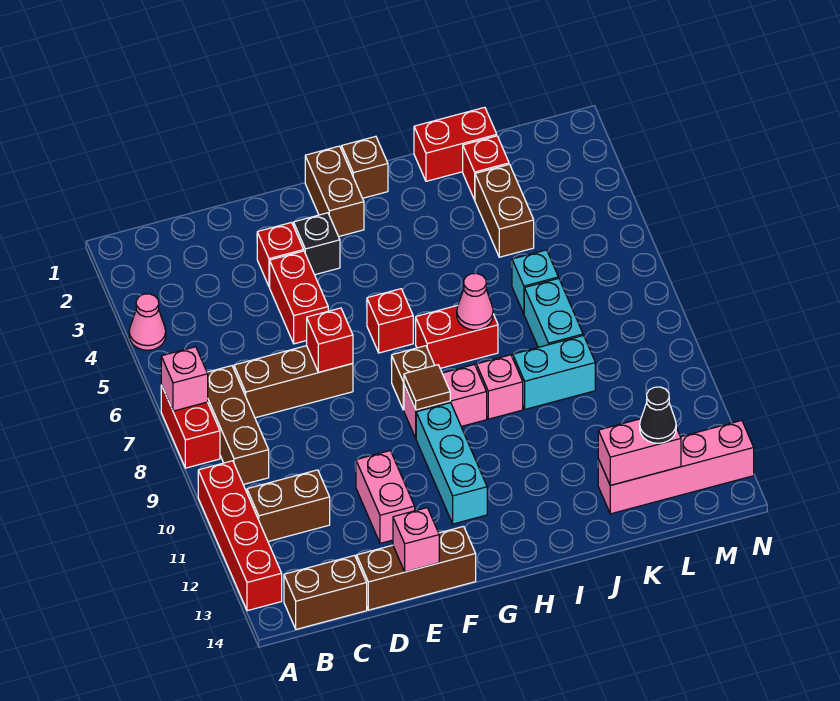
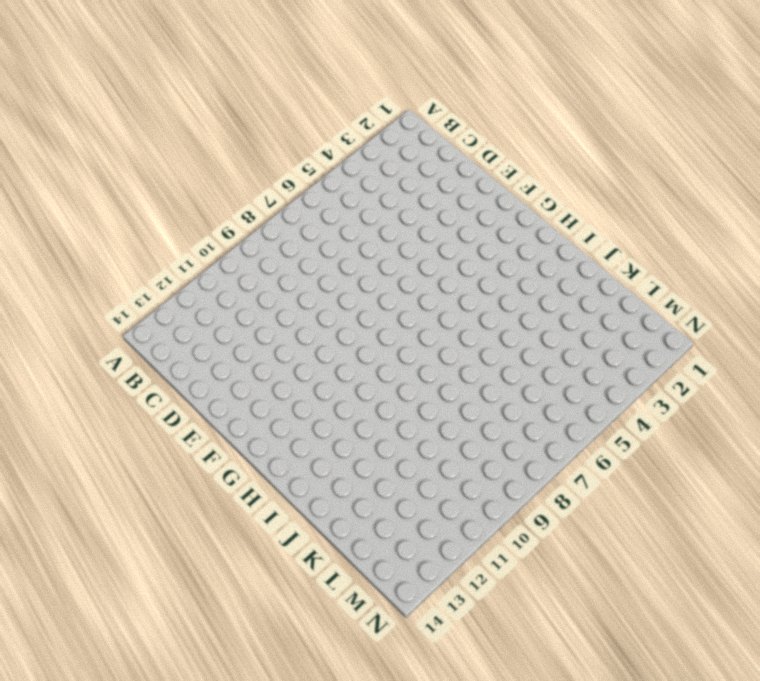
none -> pink cone A4 level 1
none -> red brick A7:A8 level 1
none -> red brick A10:A13 level 1
none -> brown brick B7:B9 level 1

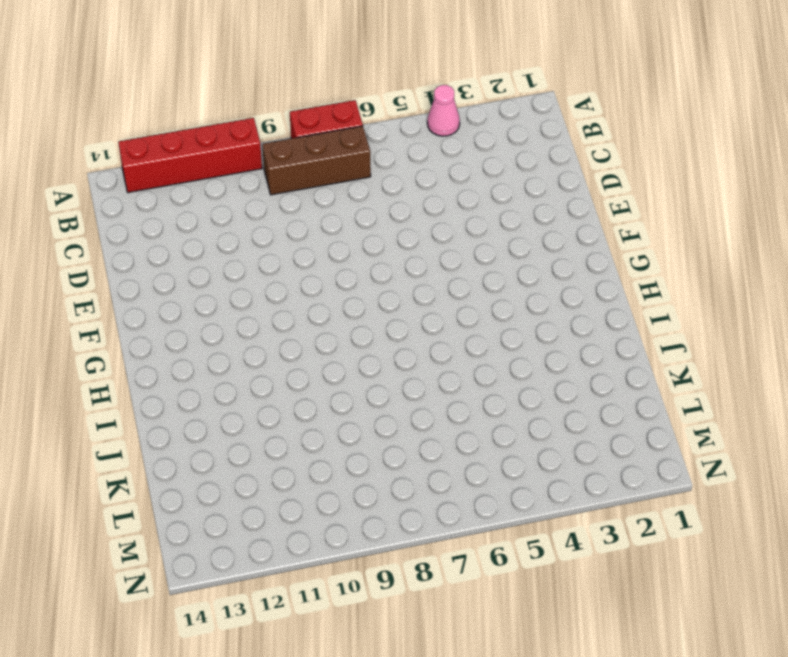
none -> brown brick B11:C11 level 1
none -> brown brick B14:C14 level 1
none -> brown brick C7:E7 level 1
none -> brown brick D14:F14 level 1

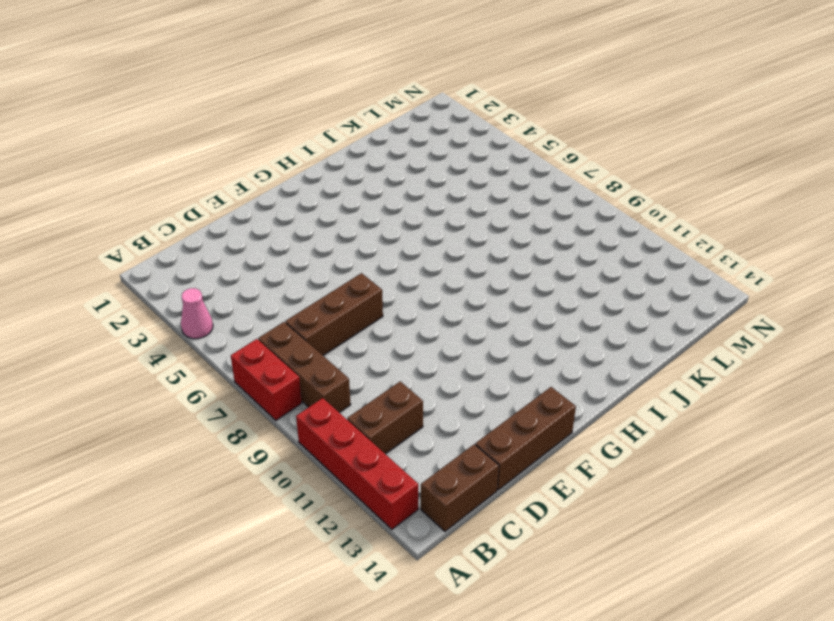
none -> red brick E3 level 1
none -> red brick E4:E5 level 1
none -> pink brick E11:E12 level 1
none -> black brick F3 level 1

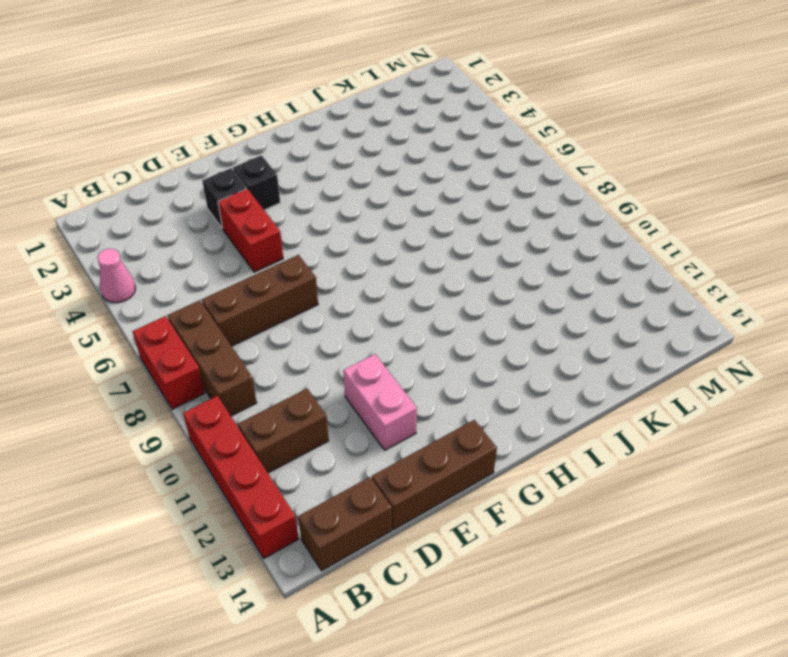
black brick E3 level 1 -> red brick E3 level 1
none -> brown brick G1:G2 level 1
none -> red brick G6 level 1
none -> brown brick G8 level 1
none -> pink brick G9:H9 level 1

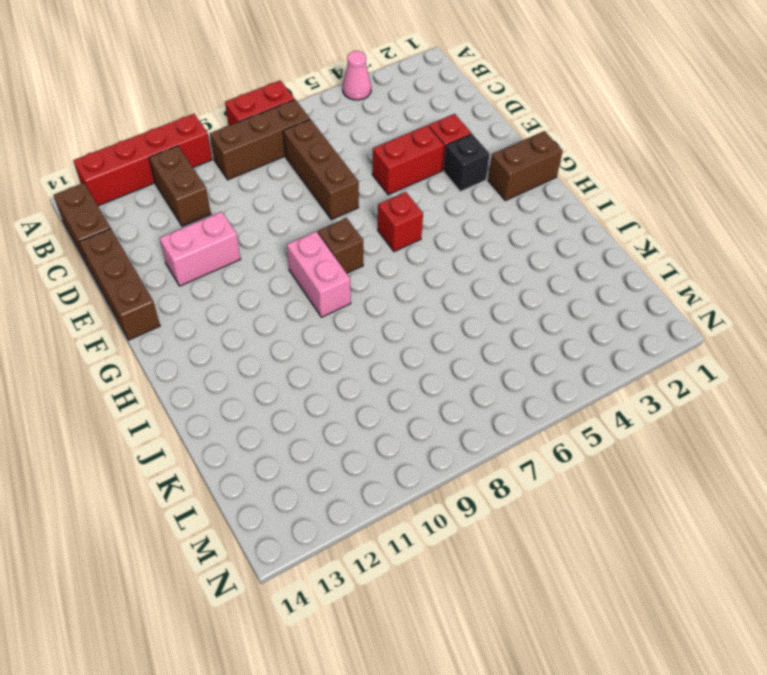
none -> cyan brick G10:G12 level 1
none -> brown brick H1 level 1
none -> red brick H7:I7 level 1
none -> pink brick I9 level 1

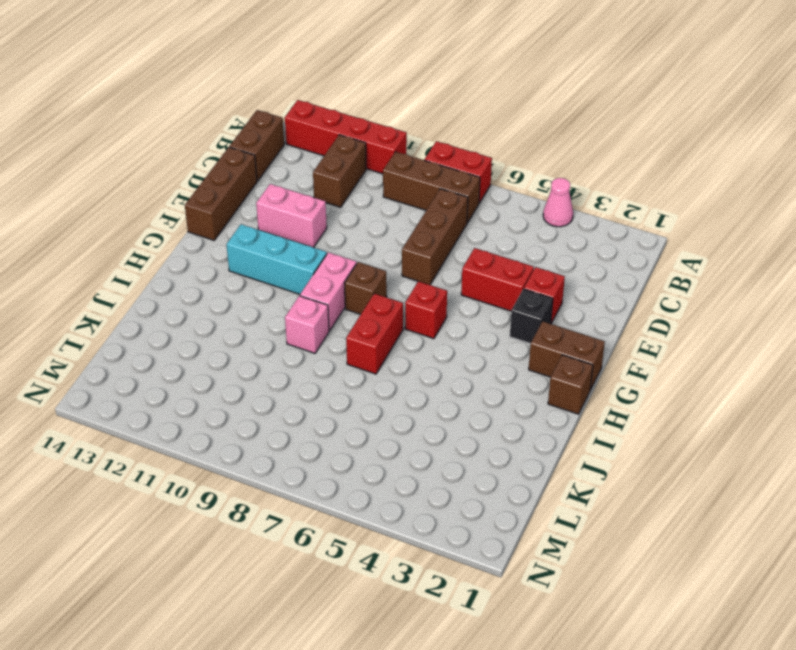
none -> red brick J1:K1 level 1
none -> cyan brick J9:K9 level 1
none -> red brick K2 level 1
none -> brown brick K3:K4 level 1

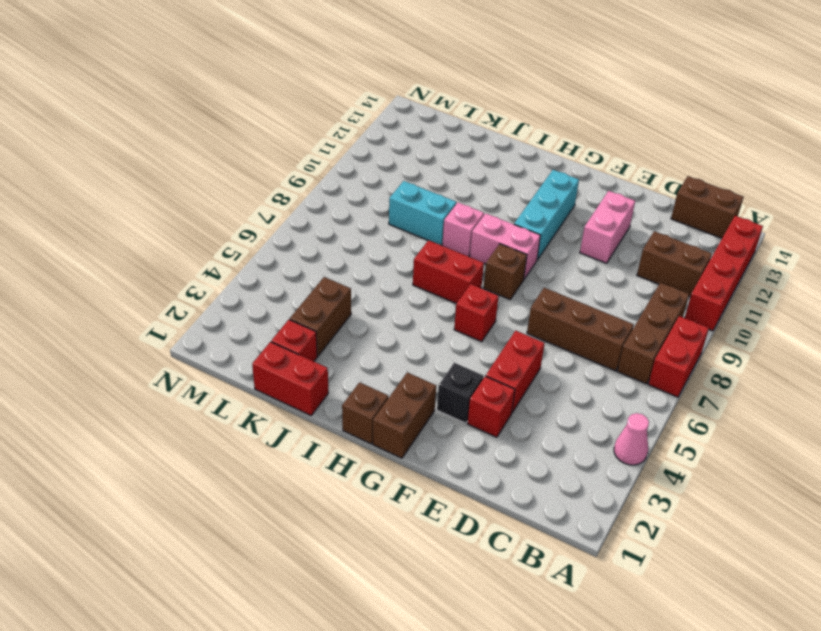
none -> brown brick D14:F14 level 1
none -> cyan brick K6 level 1
none -> cyan brick K7:K8 level 1
none -> pink brick K13:N13 level 1

